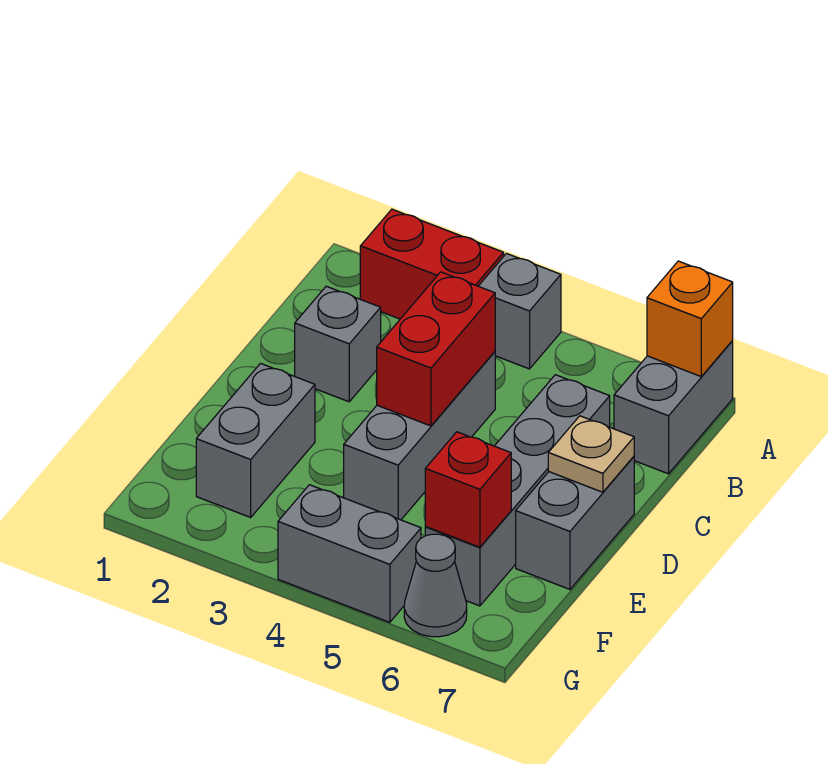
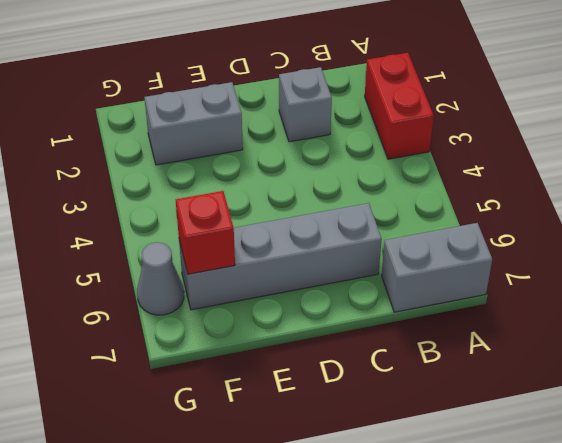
none -> grey brick A4 level 1
none -> grey brick C4:E4 level 1
none -> grey brick D7:E7 level 1

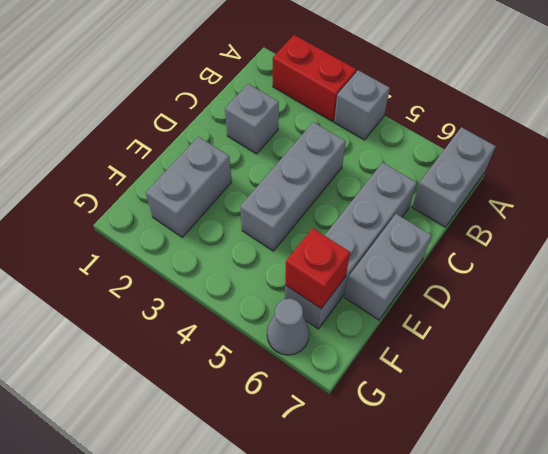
none -> grey brick G4:G5 level 1
none -> orange brick A7 level 2
none -> red brick C4:D4 level 2

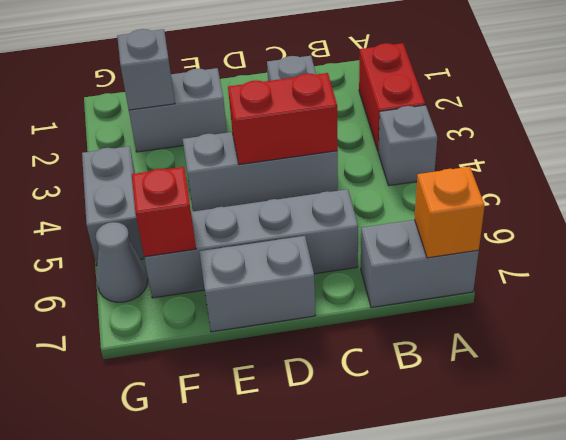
grey brick F2 level 2 -> none
none -> tan plate D7 level 2

